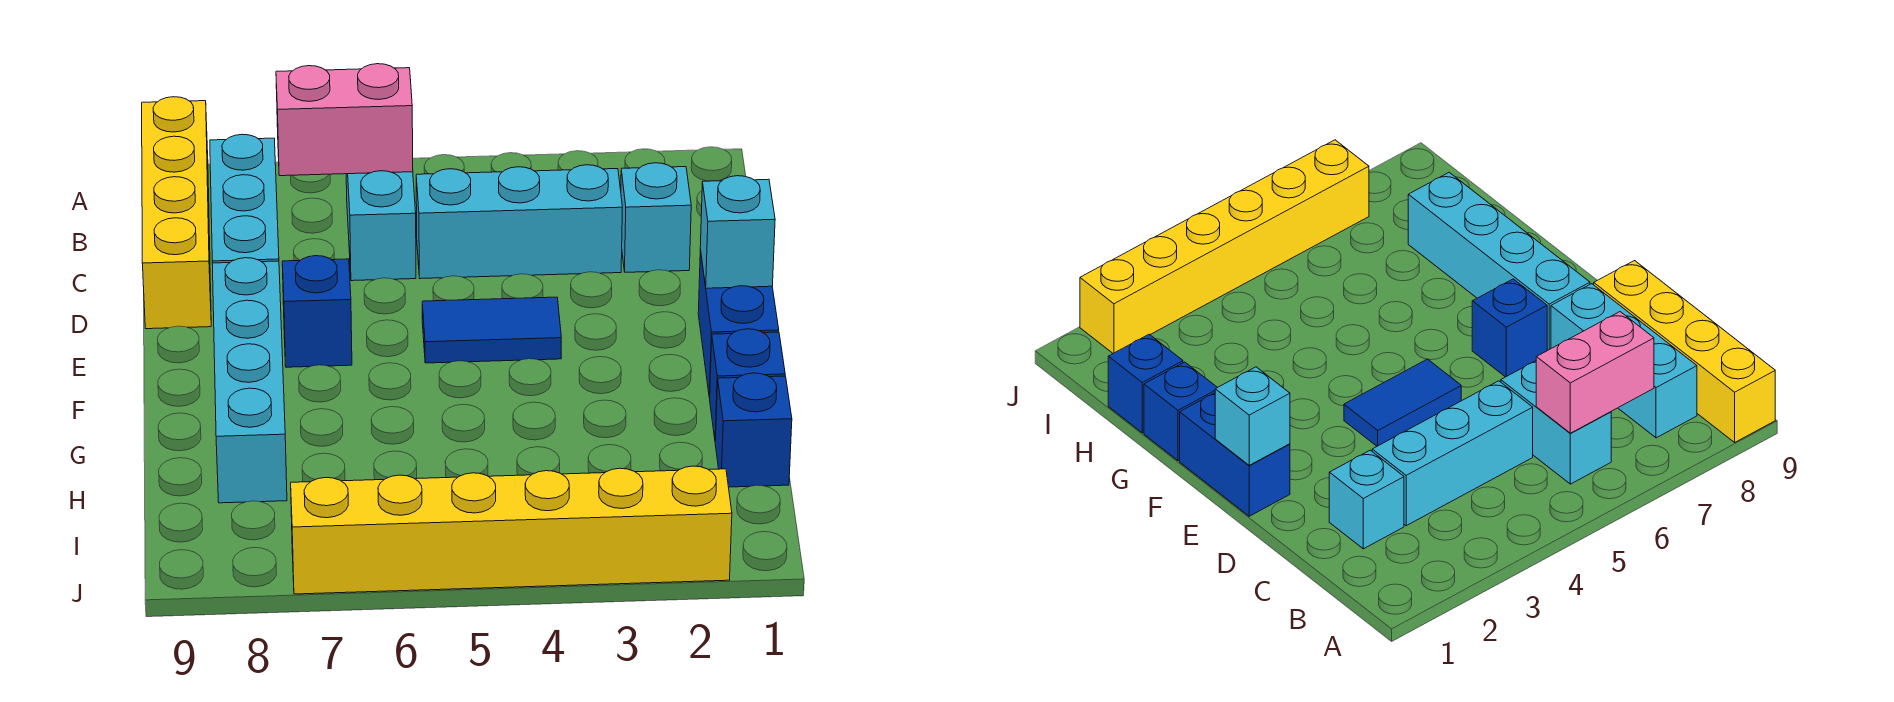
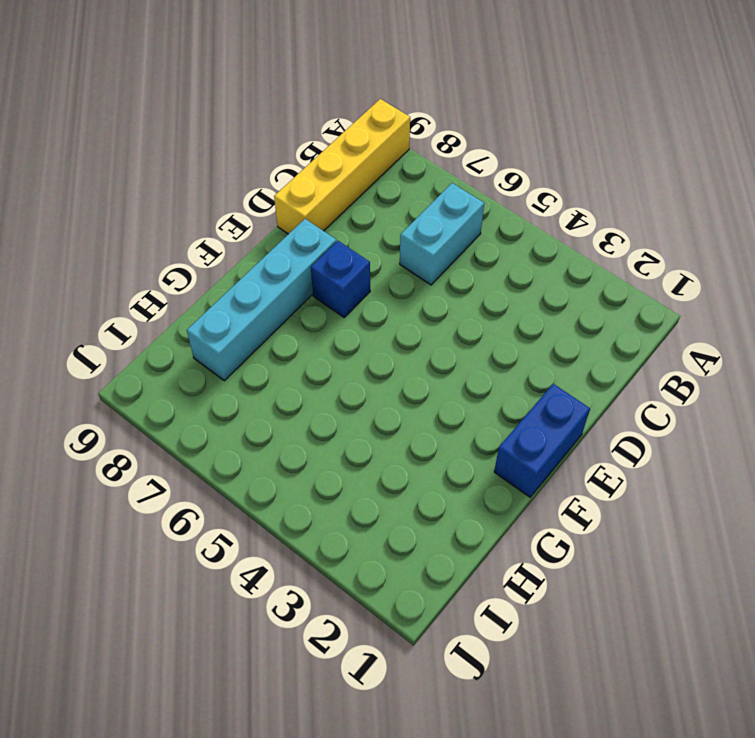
none -> cyan brick B8:D8 level 1
none -> cyan brick C2 level 1
none -> cyan brick C3:C5 level 1

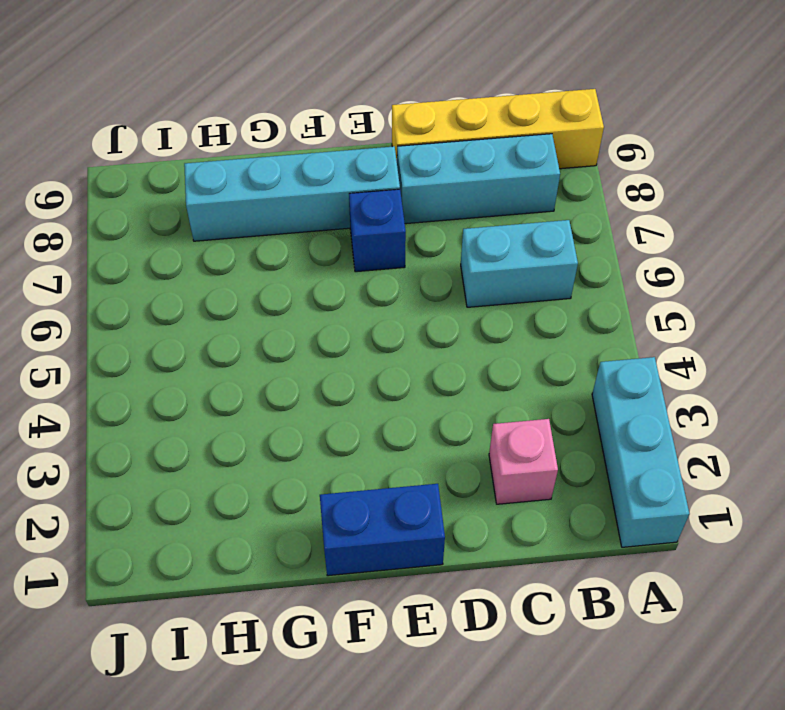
cyan brick A1:A3 level 1 -> cyan brick C3:C5 level 1
pink brick C2 level 1 -> cyan brick C2 level 1
none -> blue tile E4:E5 level 1
none -> blue brick G1 level 1
none -> blue brick H1 level 1

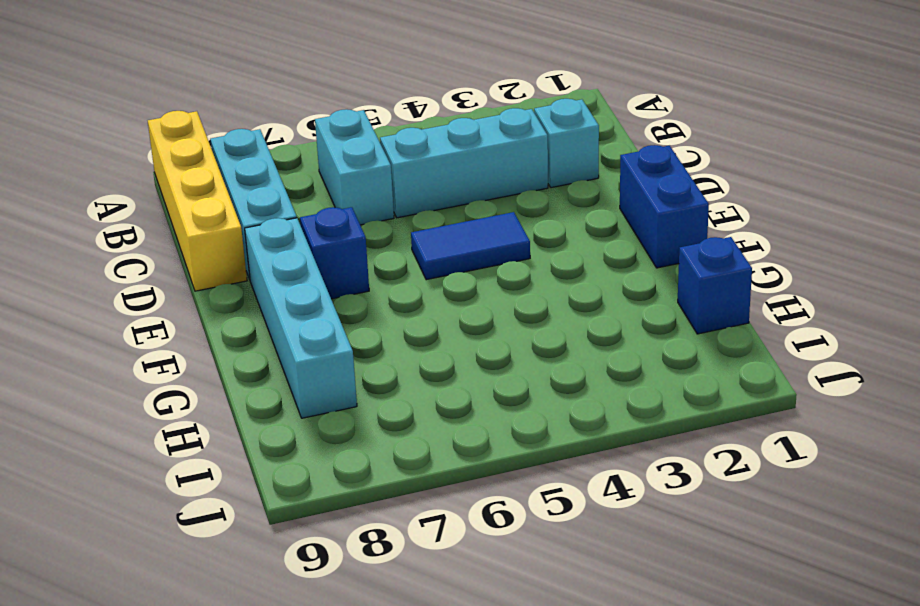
none -> blue brick G1 level 1
none -> yellow brick J2:J7 level 1
none -> pink brick B6:B7 level 2

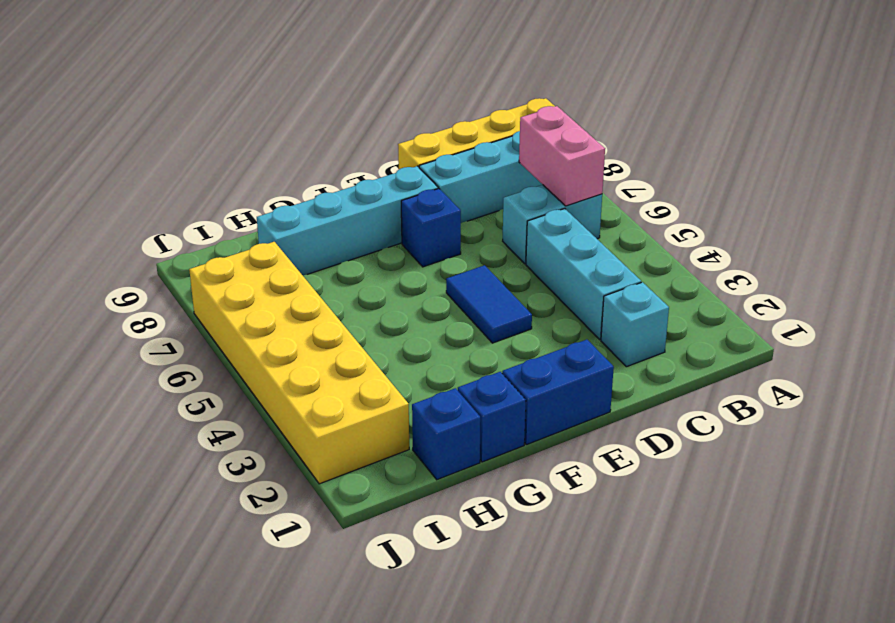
yellow brick I2:J7 level 1 -> yellow brick J2:J7 level 1
none -> cyan brick E1 level 2

